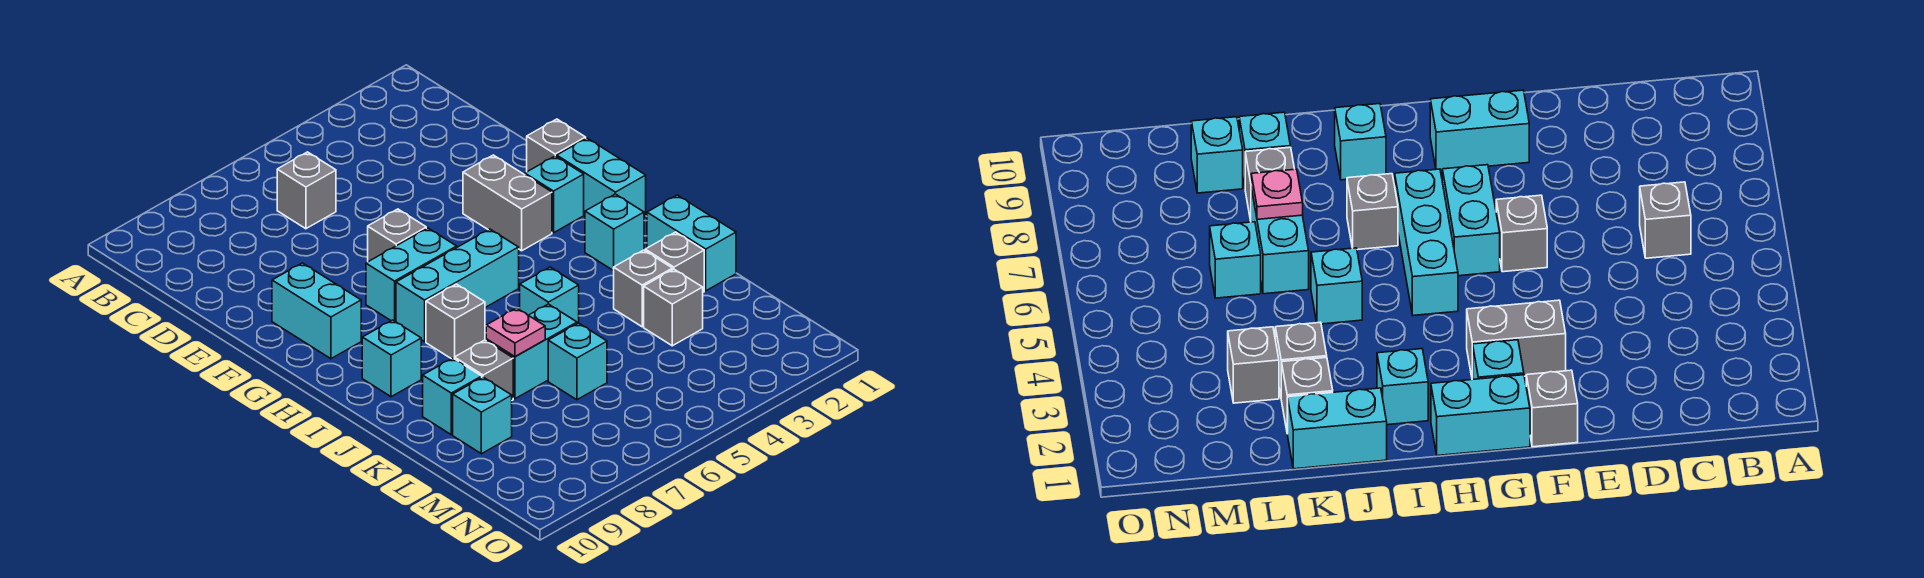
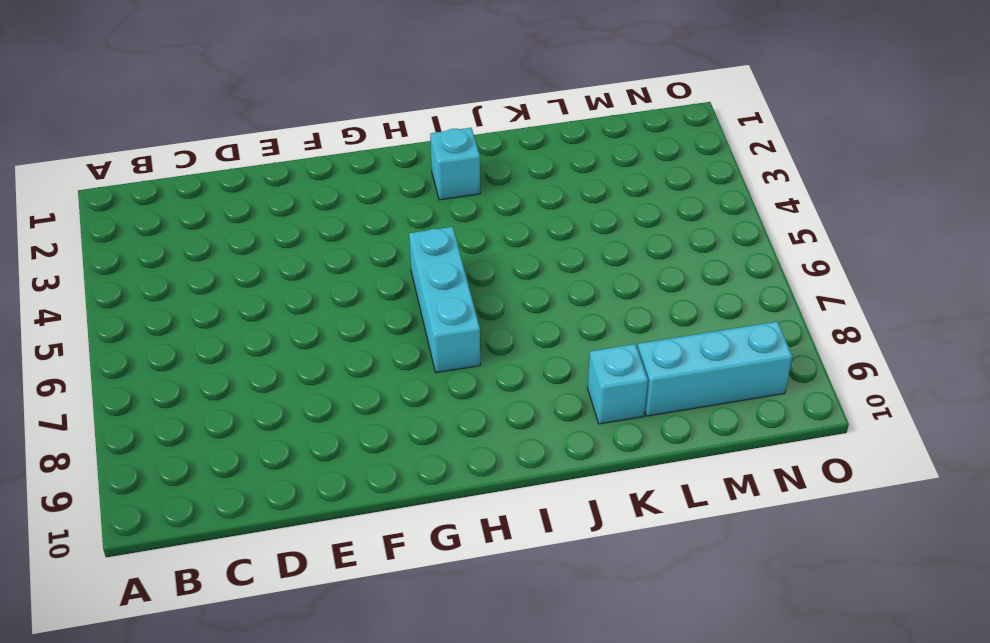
cyan brick L9:N9 level 1 -> cyan brick L9 level 1
none -> grey brick C6 level 1
none -> grey brick F1 level 1
none -> grey brick F3:G3 level 1

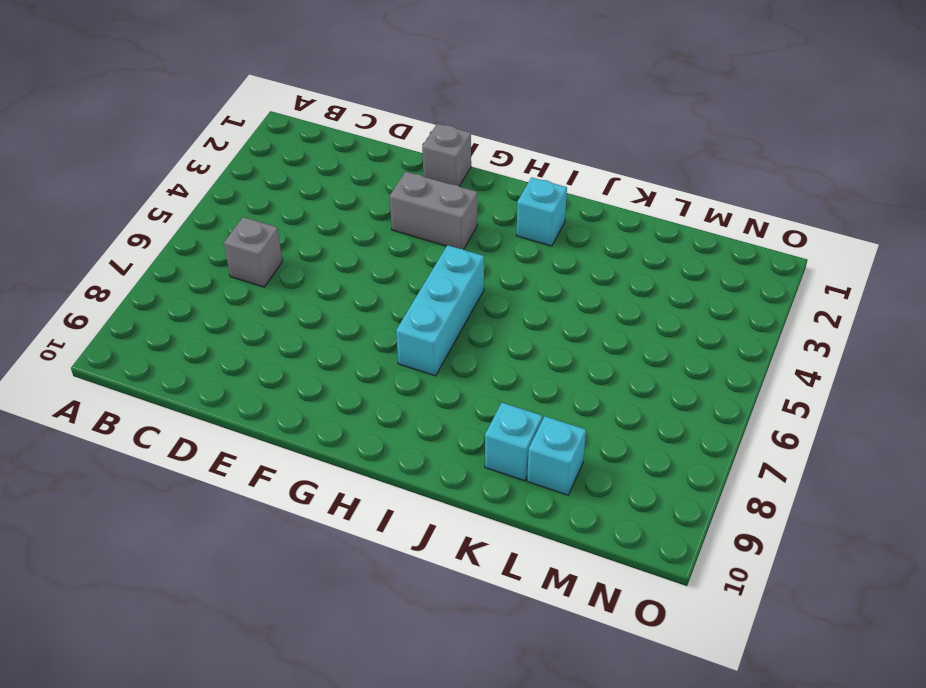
none -> grey brick F6 level 1
none -> cyan brick F9:G9 level 1
none -> cyan brick G1:H1 level 1

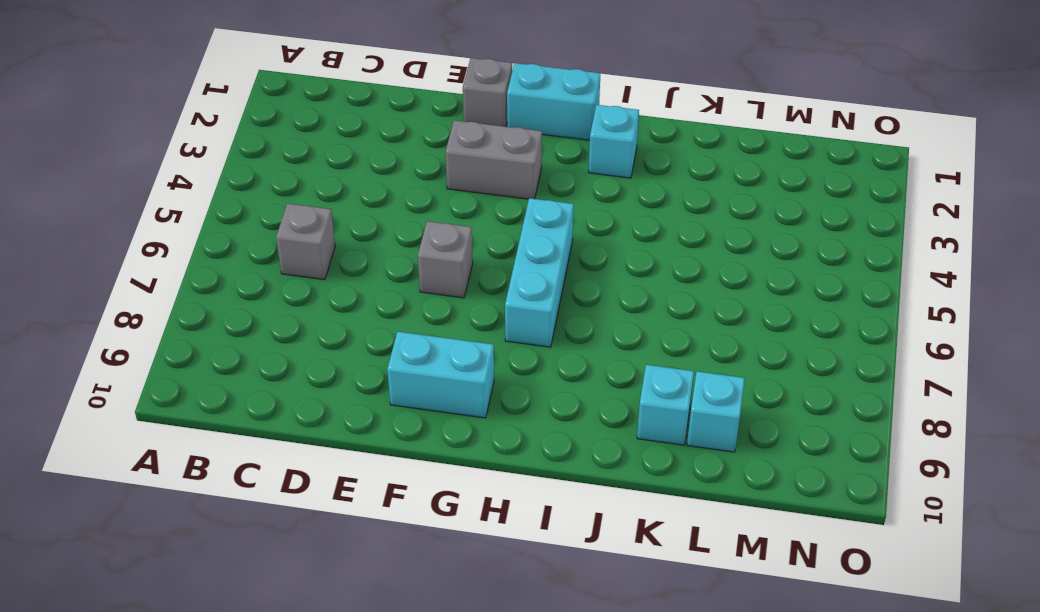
none -> cyan brick G2 level 1
none -> cyan brick G6:G7 level 1
none -> grey brick I7 level 1

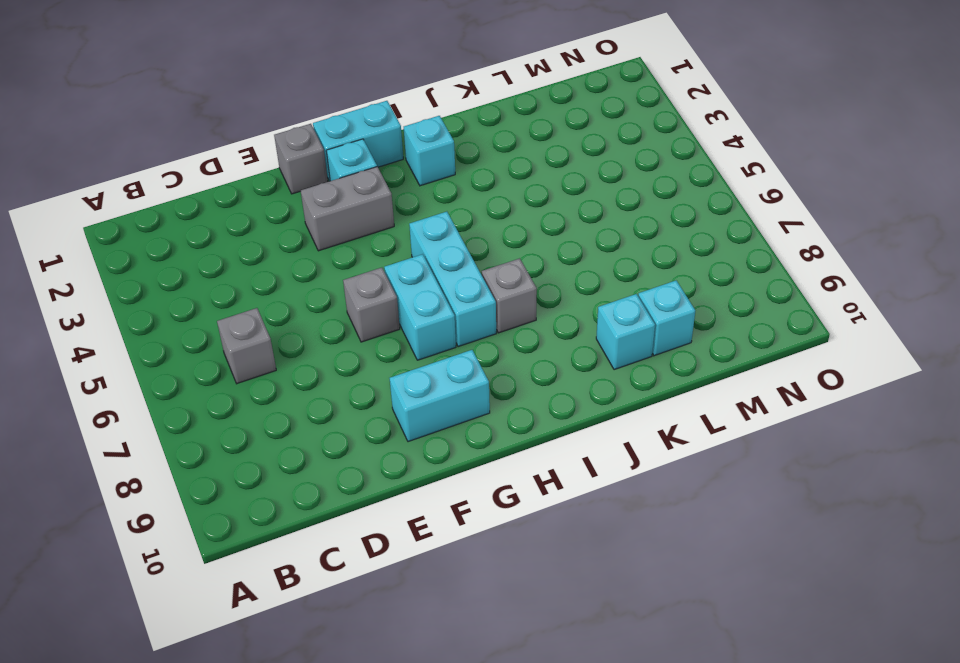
none -> cyan brick I9 level 1
none -> cyan brick J1:K1 level 1
none -> cyan brick J5 level 1

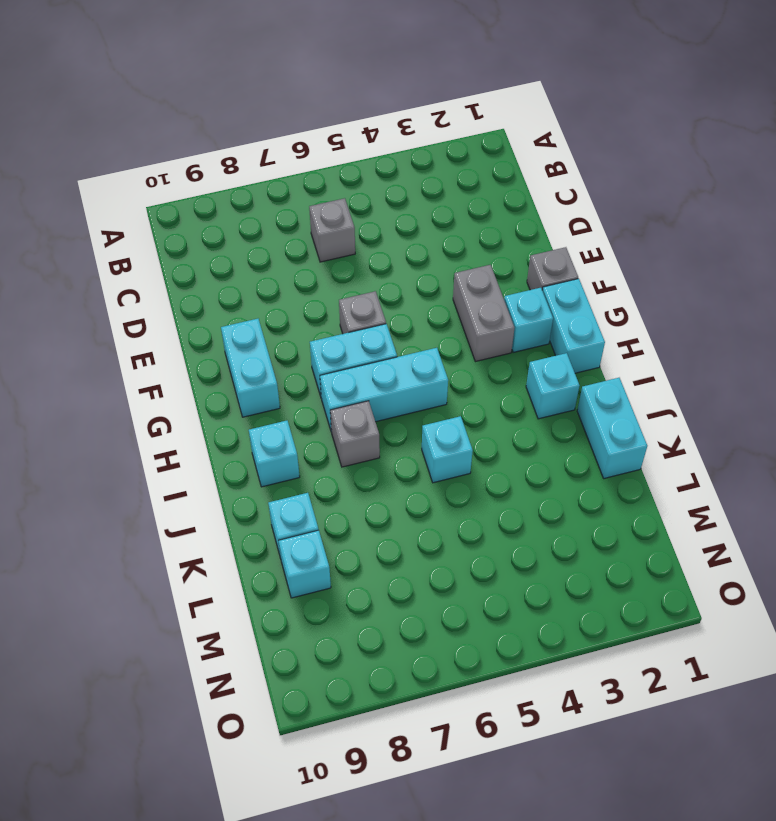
none -> grey brick K2 level 1
none -> grey brick K3 level 1
none -> cyan brick K6:K7 level 1

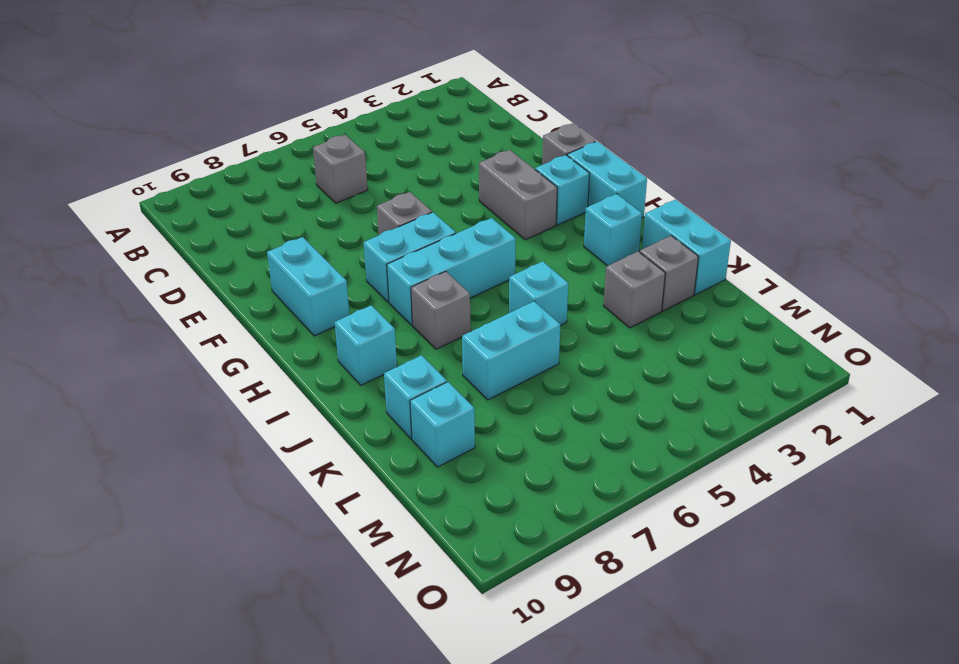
none -> grey brick K8 level 1
none -> grey brick L3 level 1
none -> cyan brick L6 level 1

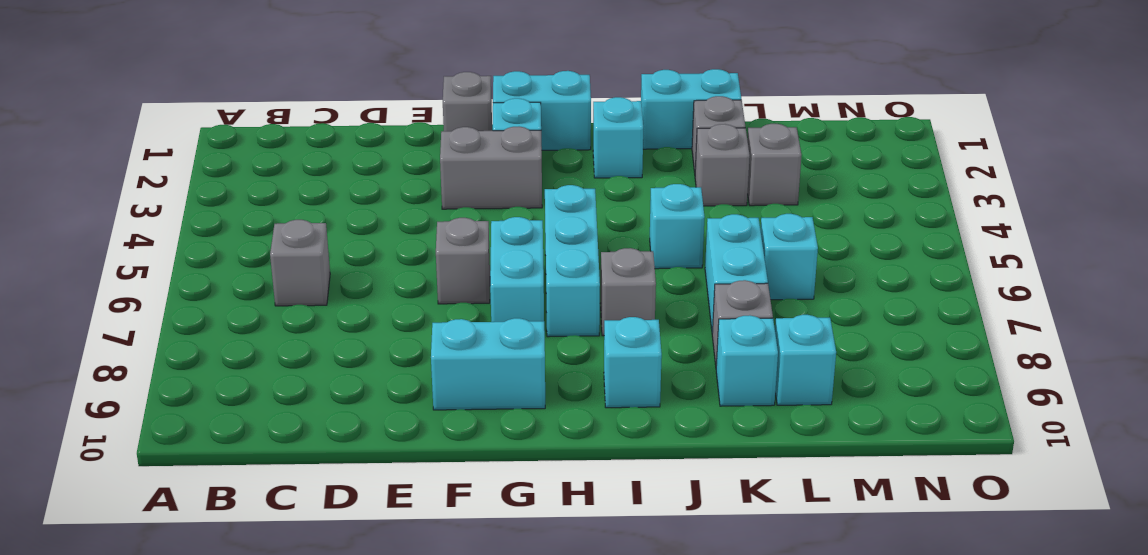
none -> pink plate K7 level 2

